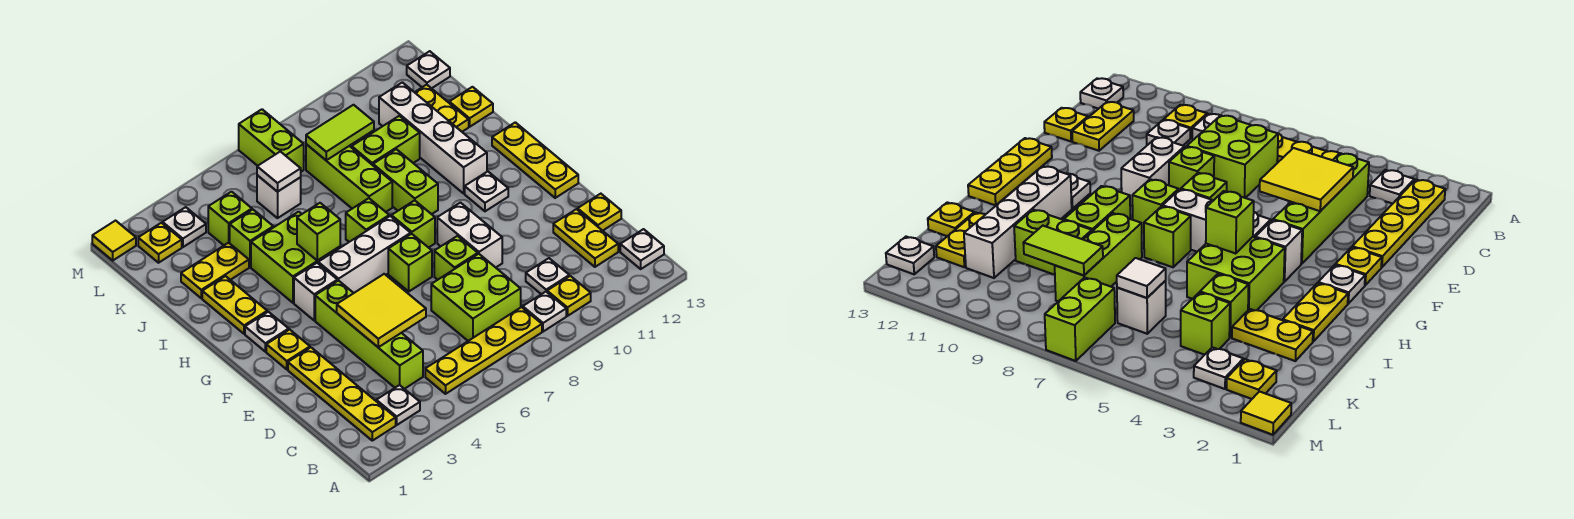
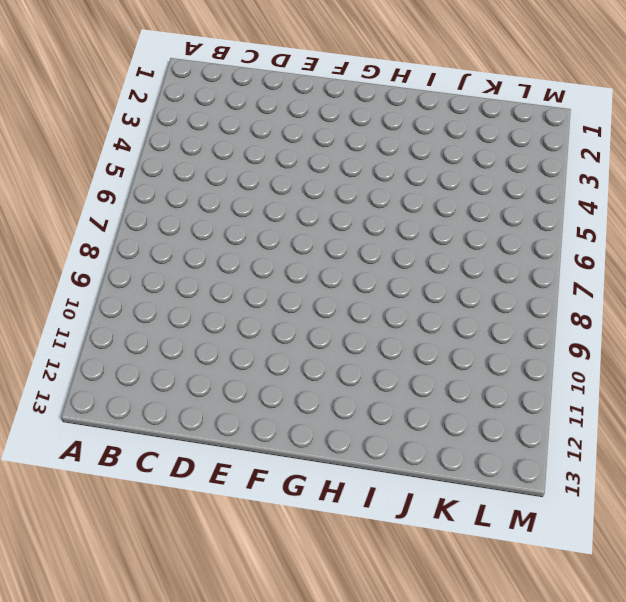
none -> yellow plate B2:E2 level 1
none -> white plate B3 level 1
none -> yellow plate B5:B8 level 1
none -> white plate B9 level 1

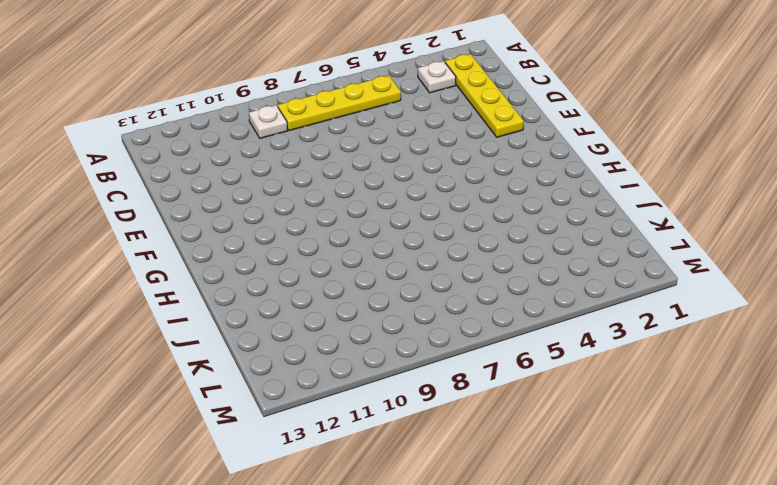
none -> yellow plate B10 level 1
none -> white plate B13 level 1
none -> lime brick C4:F4 level 1
none -> lime brick C7:D8 level 1

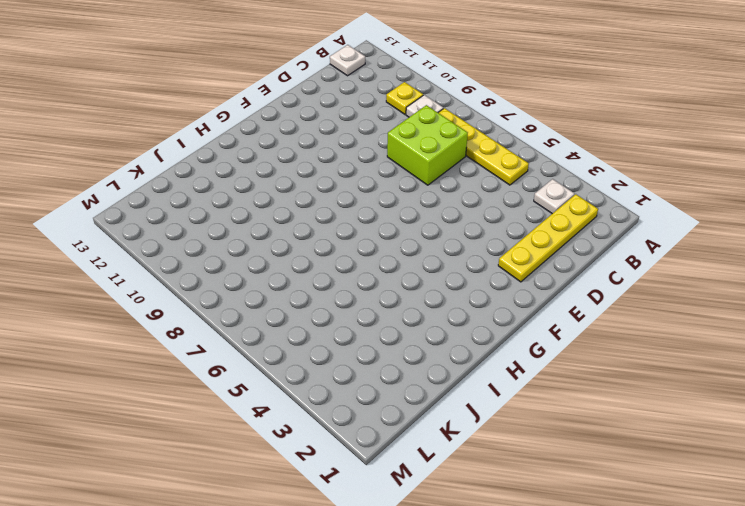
none -> lime brick C4:F4 level 1
none -> white plate C10 level 1
none -> yellow plate C12:D12 level 1
none -> yellow plate D13 level 1

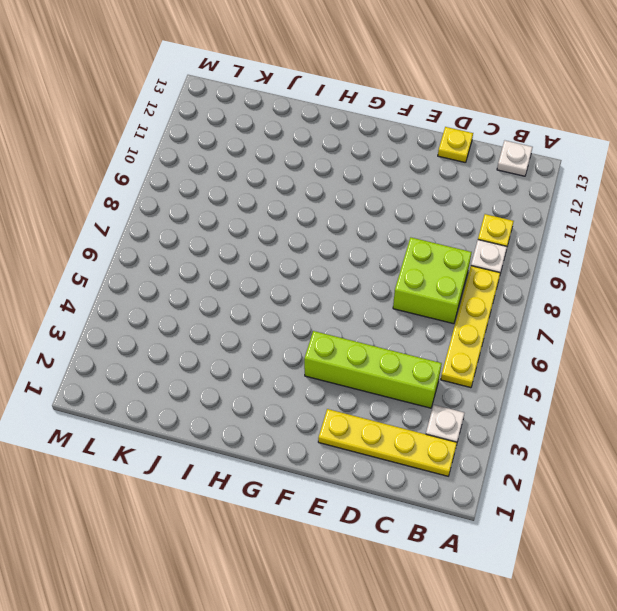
none -> white plate C10 level 1
none -> yellow plate C12:D12 level 1
none -> lime brick E8 level 1
none -> white brick E9:F9 level 1

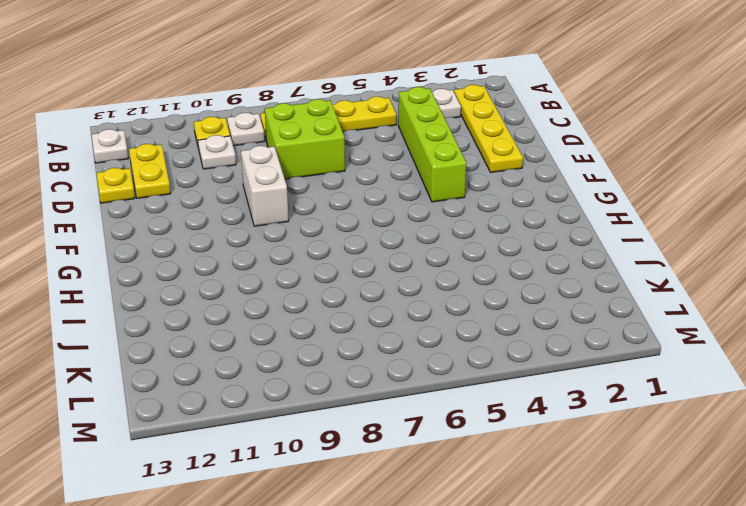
none -> lime brick E8 level 1
none -> yellow plate F2 level 1
none -> lime brick F7 level 1
none -> yellow plate F13:H13 level 1

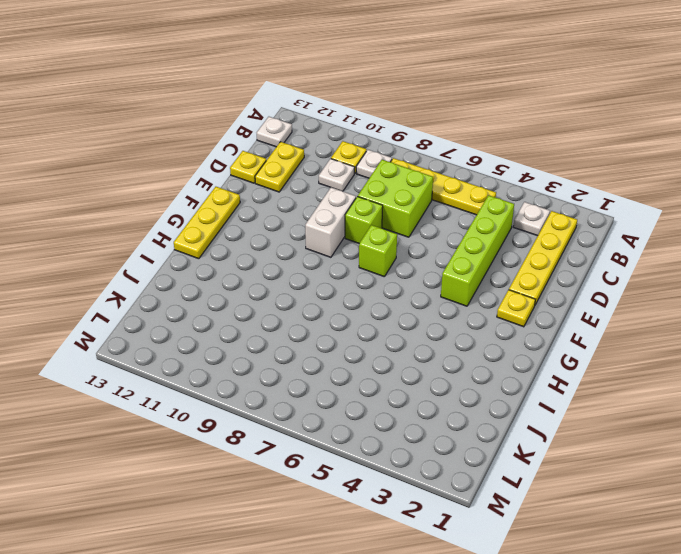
none -> white plate G2 level 1
none -> white brick G4 level 1
none -> white brick G5:G7 level 1
none -> lime brick G8 level 1

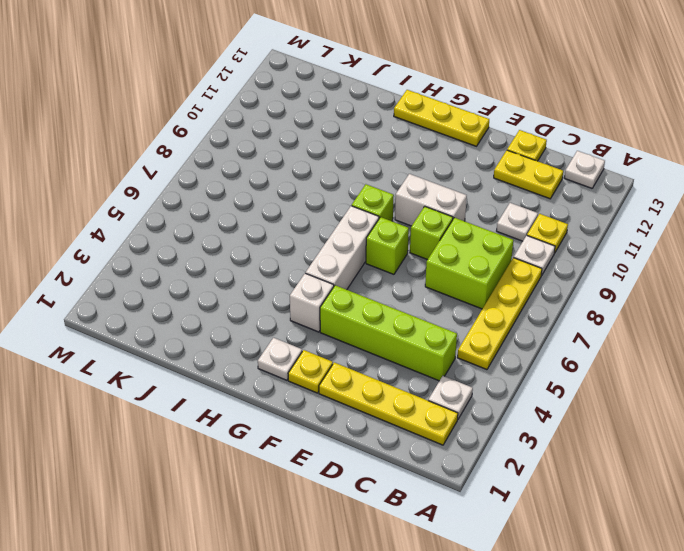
none -> white plate G11 level 1
none -> yellow plate H2:I2 level 1
none -> lime brick H4:I5 level 1
none -> lime brick H7 level 1

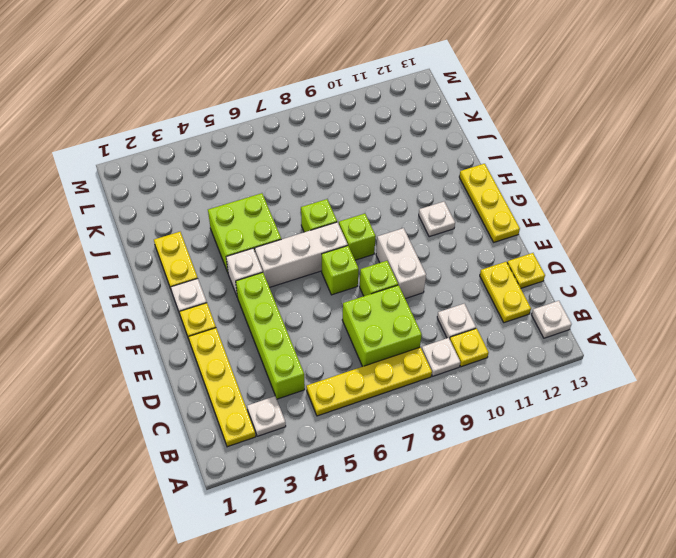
none -> lime brick H9:I9 level 1
none -> white brick H11:K11 level 1
none -> lime brick I8:K8 level 1
none -> yellow plate J2:J3 level 1

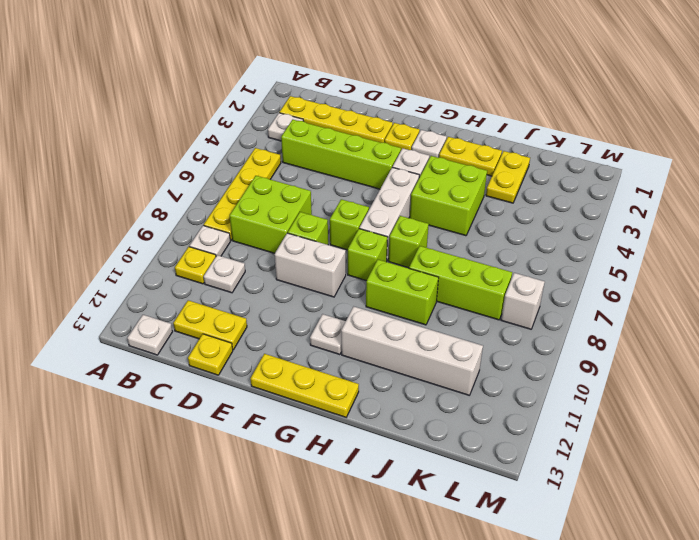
white brick L8 level 1 -> white brick K6 level 1
none -> lime brick J4 level 1
none -> lime brick J9:J10 level 1
none -> yellow plate J12:K12 level 1
none -> yellow plate J13 level 1

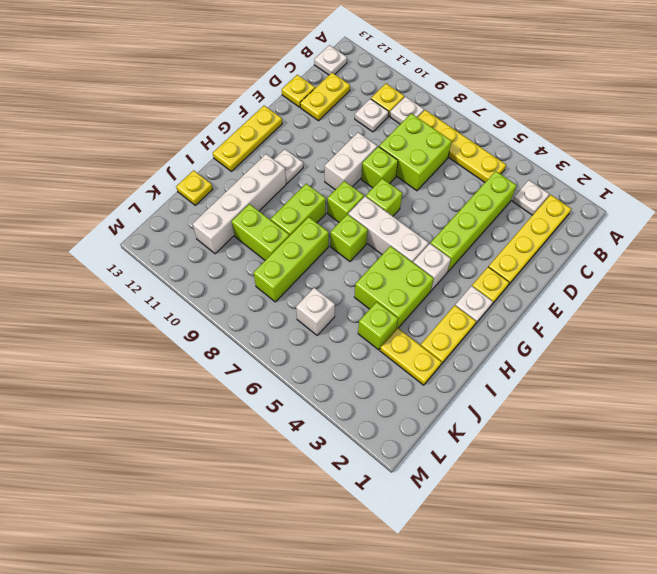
none -> yellow plate J12:K12 level 1
none -> lime brick K4 level 1
none -> yellow plate L2 level 1
none -> white plate L3 level 1

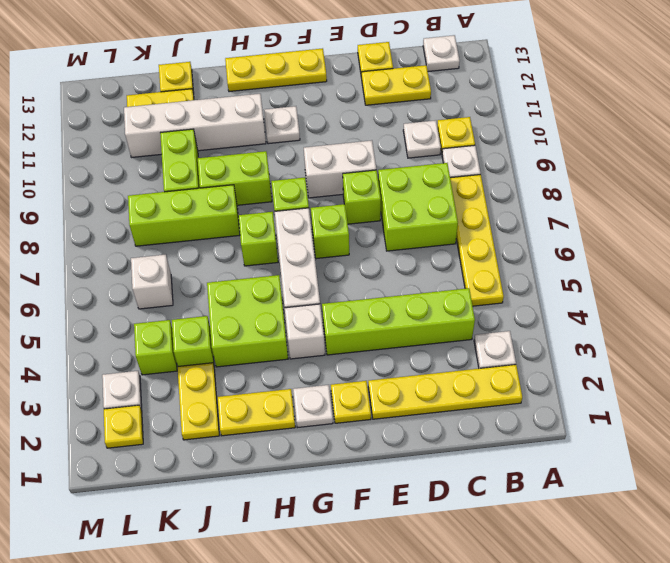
none -> lime brick L7:M7 level 1
none -> white plate L13 level 1
none -> yellow tile M1 level 1
none -> yellow tile D4:E5 level 2

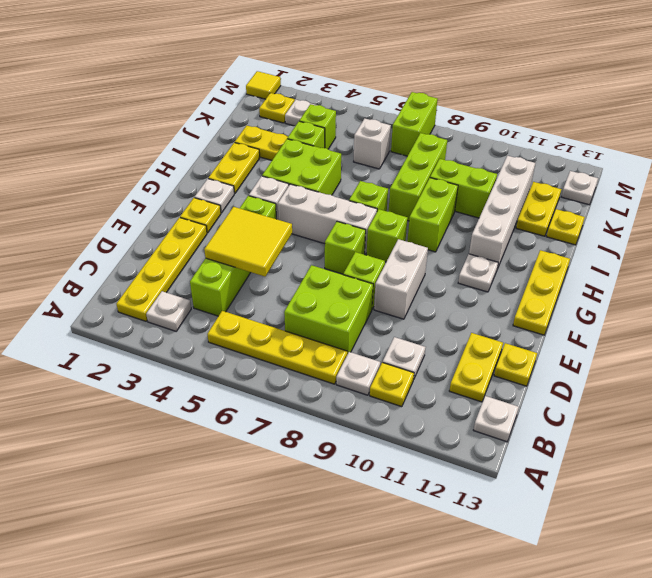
none -> lime brick H5 level 2
none -> white tile K6 level 2
none -> lime tile K8:K9 level 2

